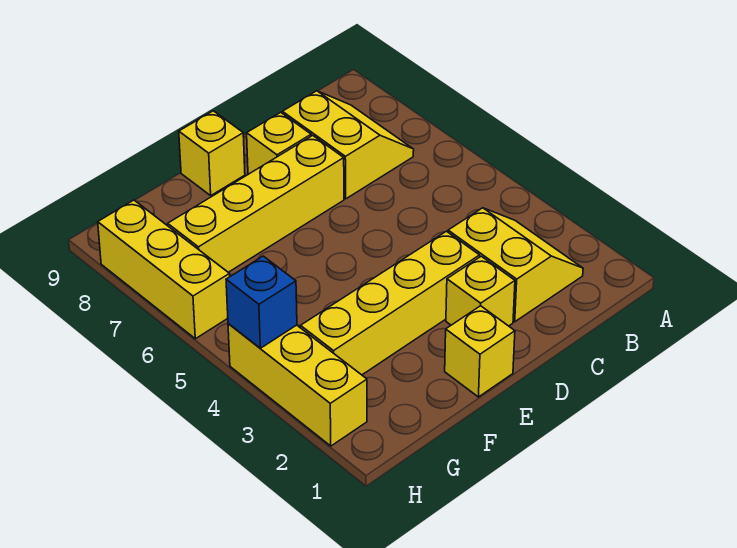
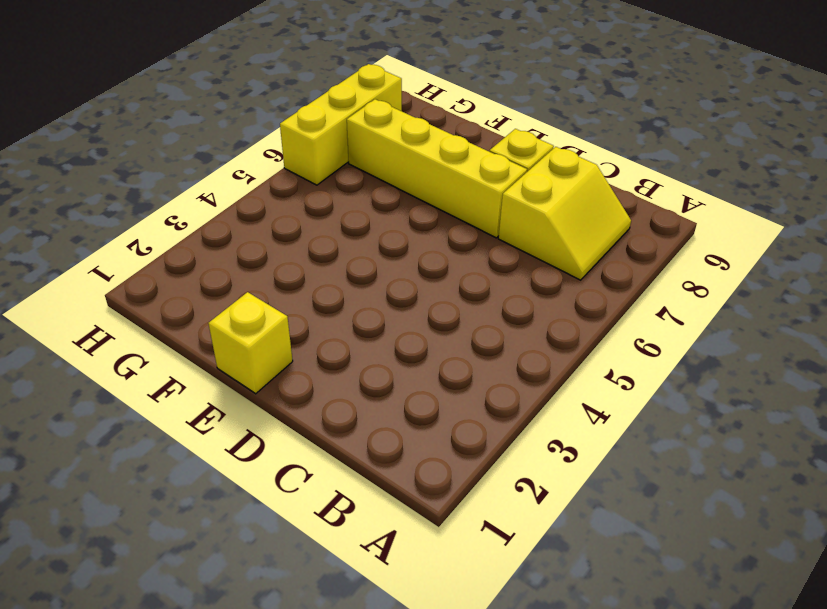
none -> yellow slope B2:C3 level 1 top C
none -> yellow brick D2 level 1

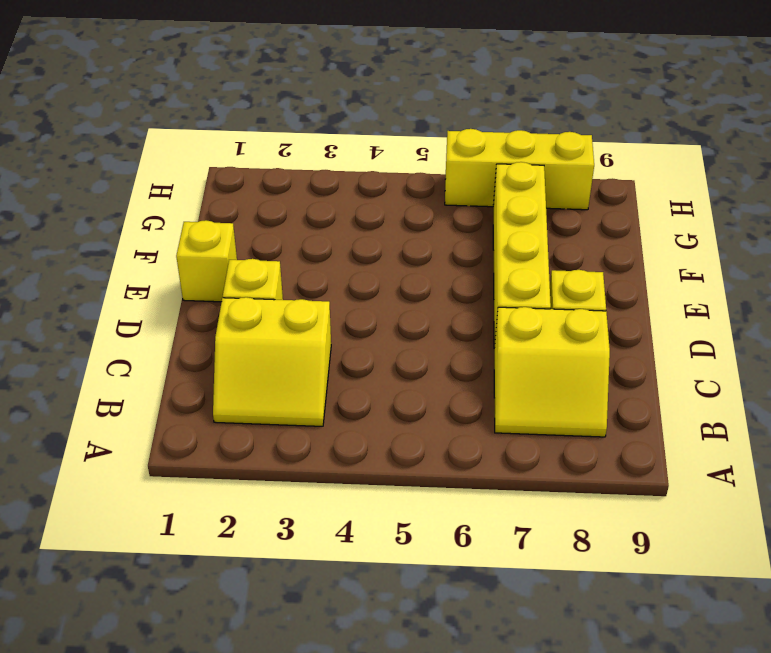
none -> yellow brick D3:G3 level 1
none -> yellow brick E9 level 1

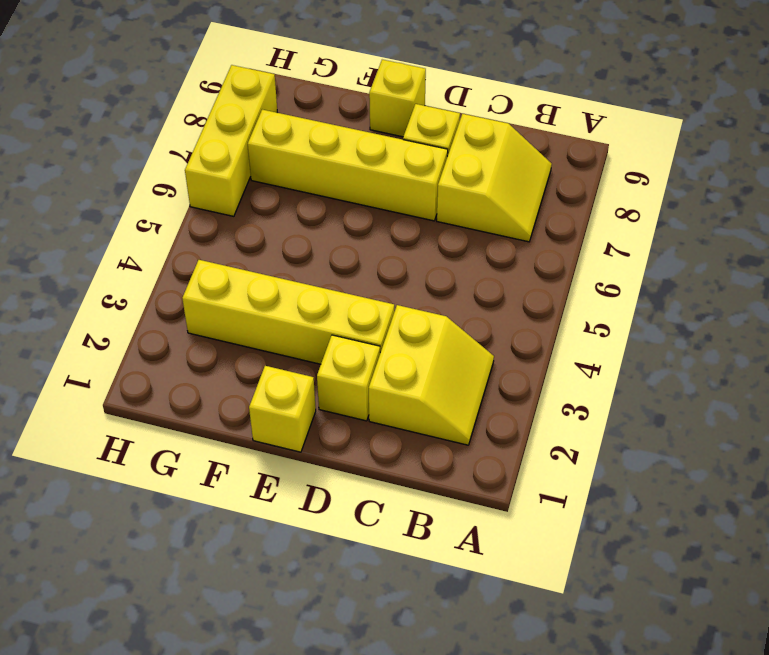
none -> yellow brick H2:H4 level 1
none -> blue brick H4 level 2

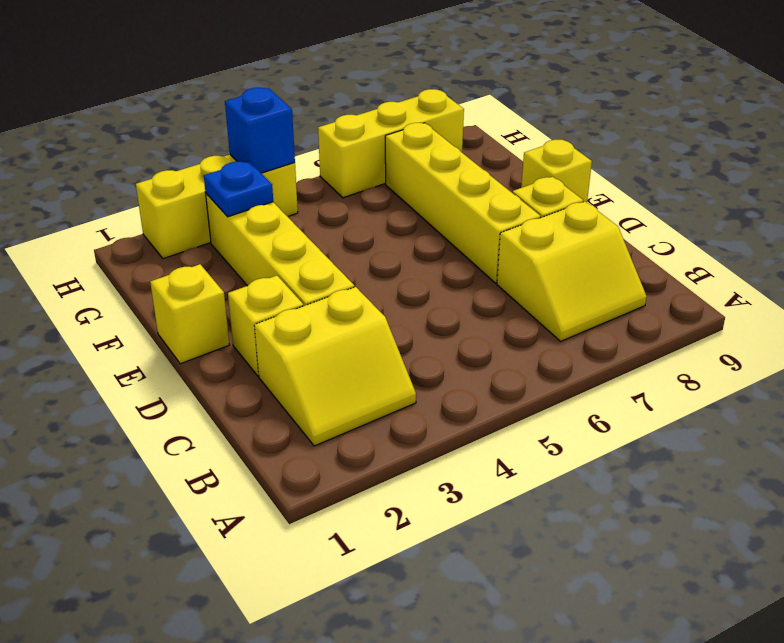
blue plate G3 level 2 -> none

